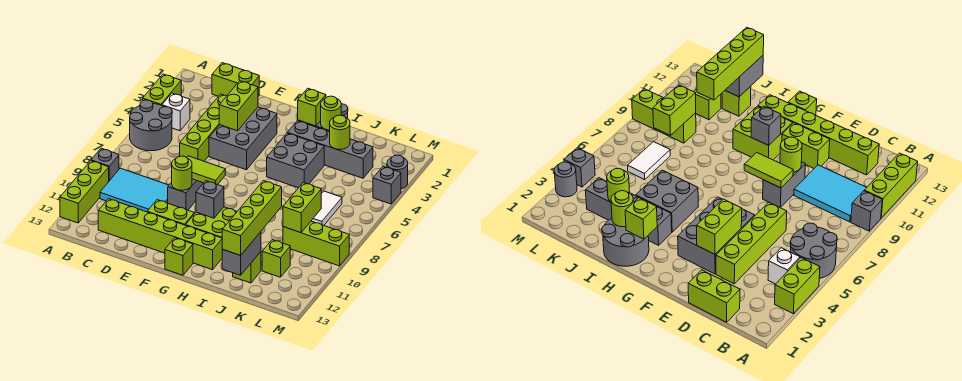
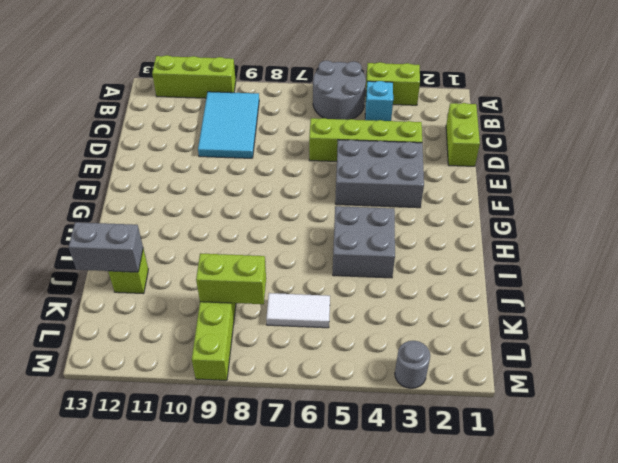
cyan brick B4 level 1 -> white brick B4 level 1
none -> grey brick A9 level 1
none -> lime brick C12:H12 level 1
none -> grey brick E8:E9 level 1
none -> lime brick E11:F11 level 1

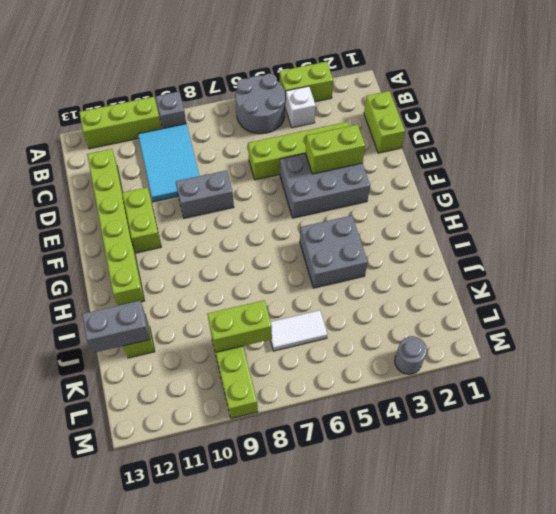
none -> lime brick G10:H11 level 1
none -> lime brick G13 level 1
none -> grey round brick H1:I2 level 1
none -> grey brick H3:K3 level 1

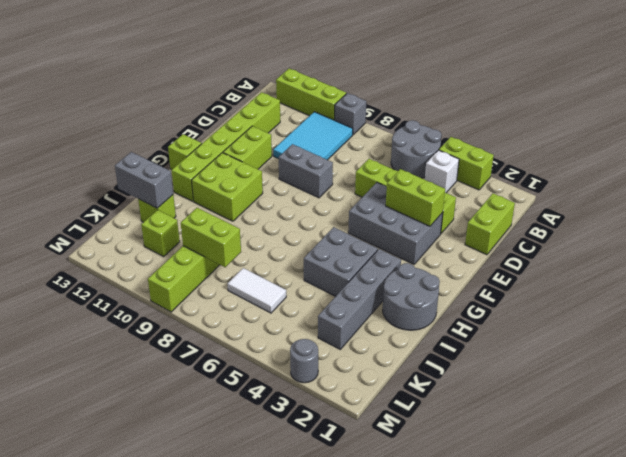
none -> grey brick M4 level 1
none -> lime tile E8:F8 level 2
none -> lime round brick E9 level 2
none -> grey brick G10 level 2

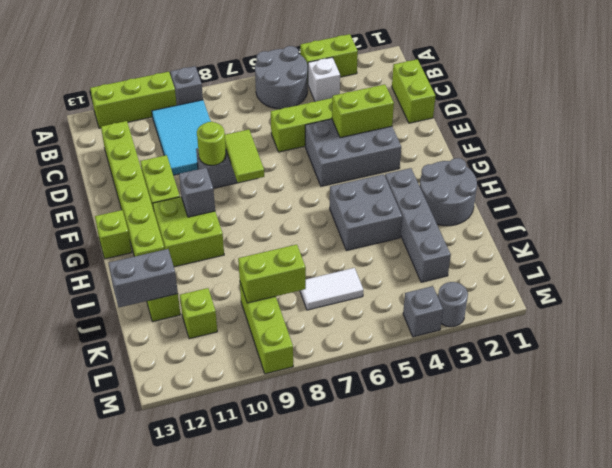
none -> lime brick H2 level 2
none -> lime round brick I2 level 2
none -> lime round brick J3 level 2
none -> lime brick J10:J13 level 3

